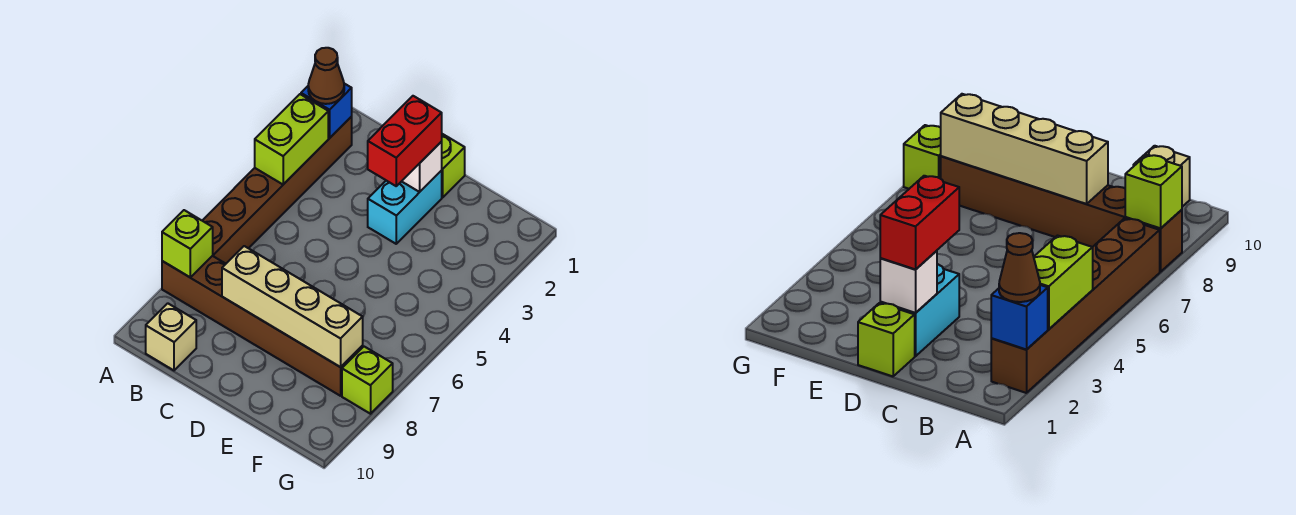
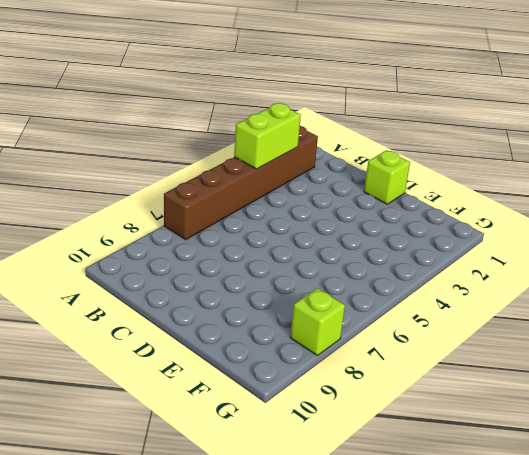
none -> brown brick A8:F8 level 1
none -> tan brick B10 level 1
none -> cyan brick D2:D3 level 1

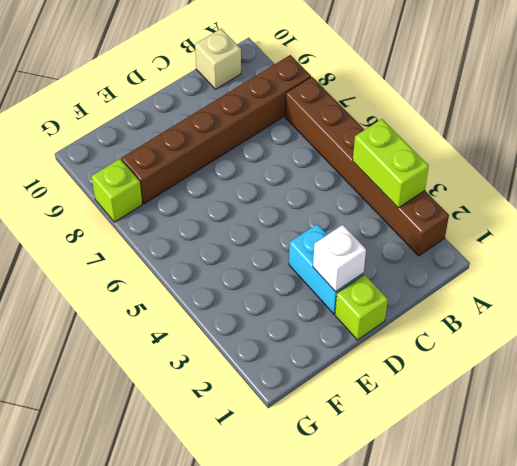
none -> blue brick A2 level 2
none -> lime brick A8 level 2
none -> tan brick C8:F8 level 2

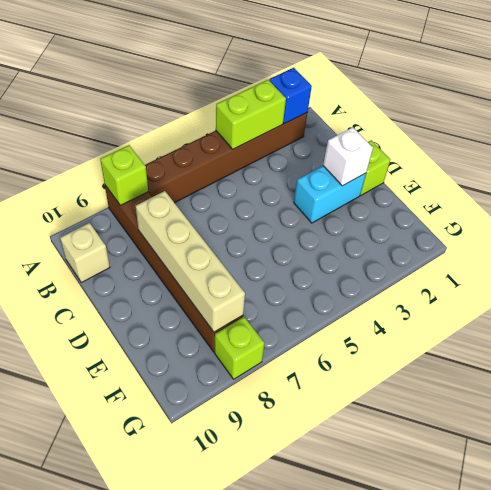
none -> brown cone A2 level 3
none -> red brick D2:D3 level 3

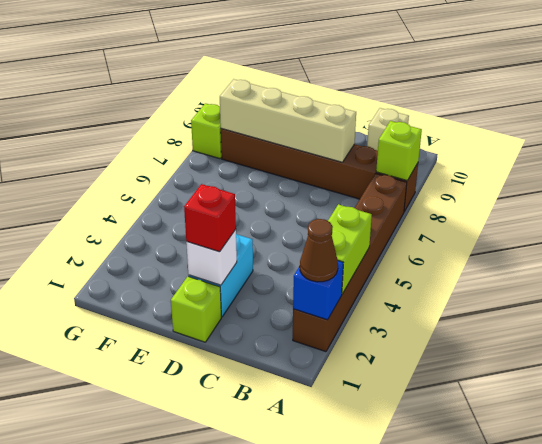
red brick D2 level 3 -> red brick D2:D3 level 3

